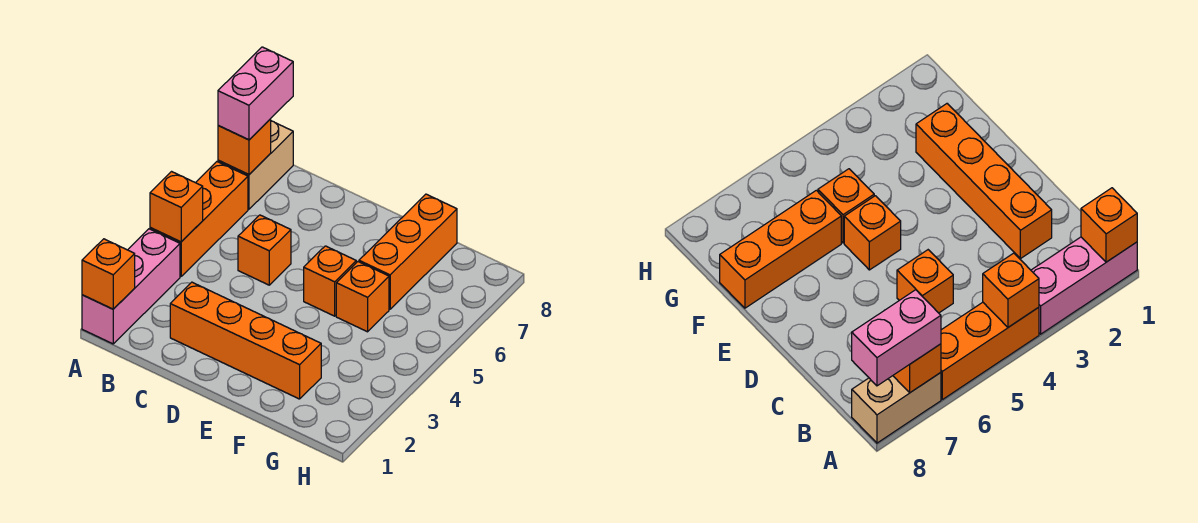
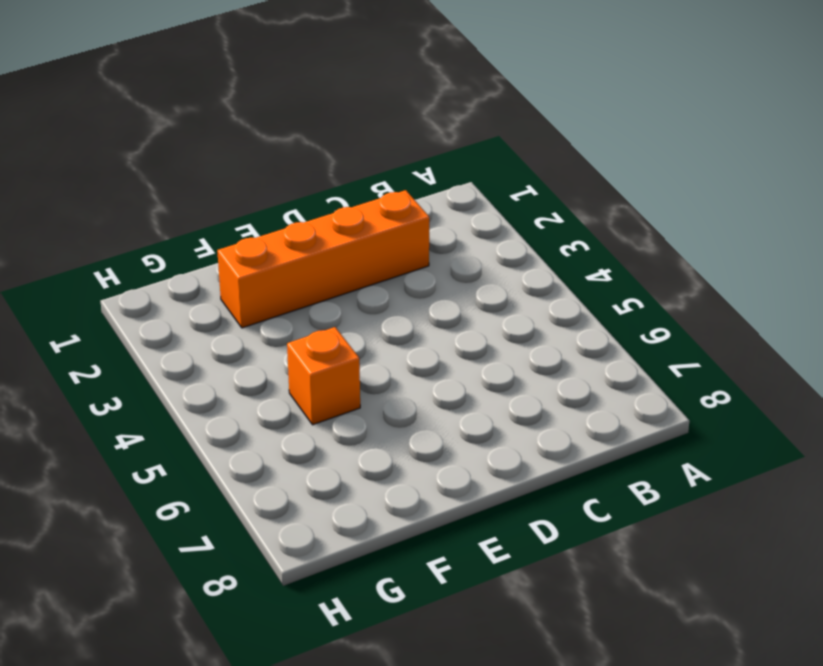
none -> pink brick A1:A3 level 1
none -> orange brick A4:A6 level 1
none -> tan brick A7:A8 level 1

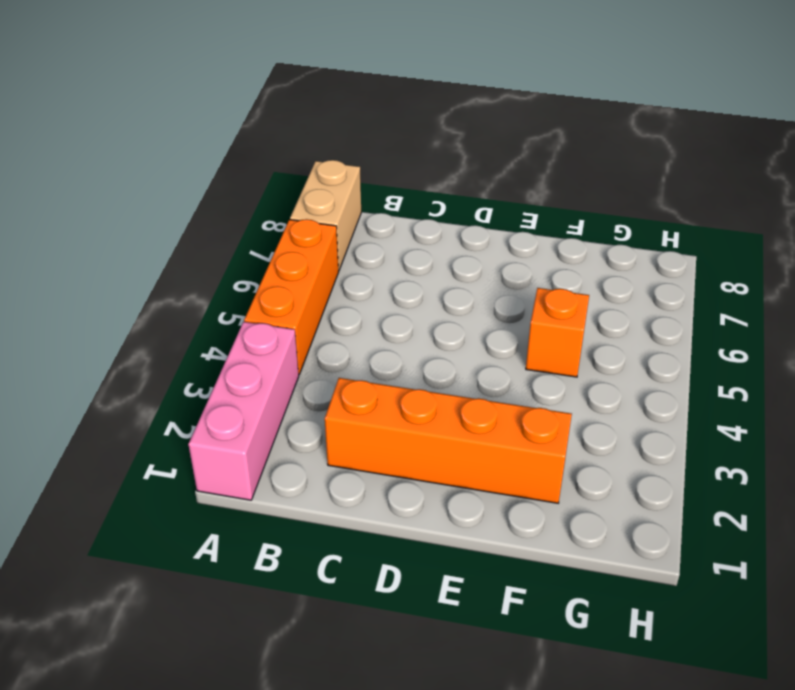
none -> orange brick C5 level 1
none -> orange brick E5 level 1
none -> orange brick F6:F8 level 1

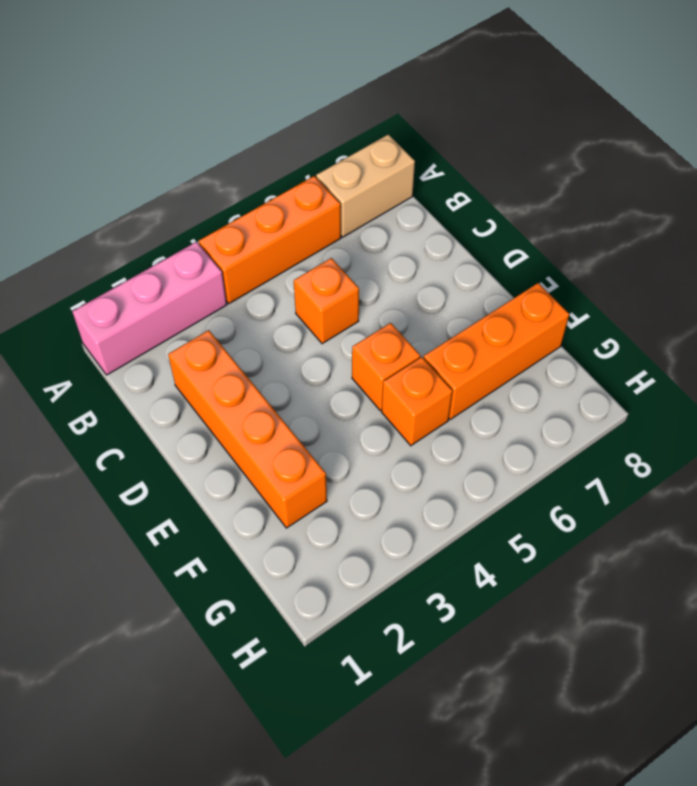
none -> orange brick A1 level 2
none -> orange brick A4 level 2
none -> orange brick A7 level 2

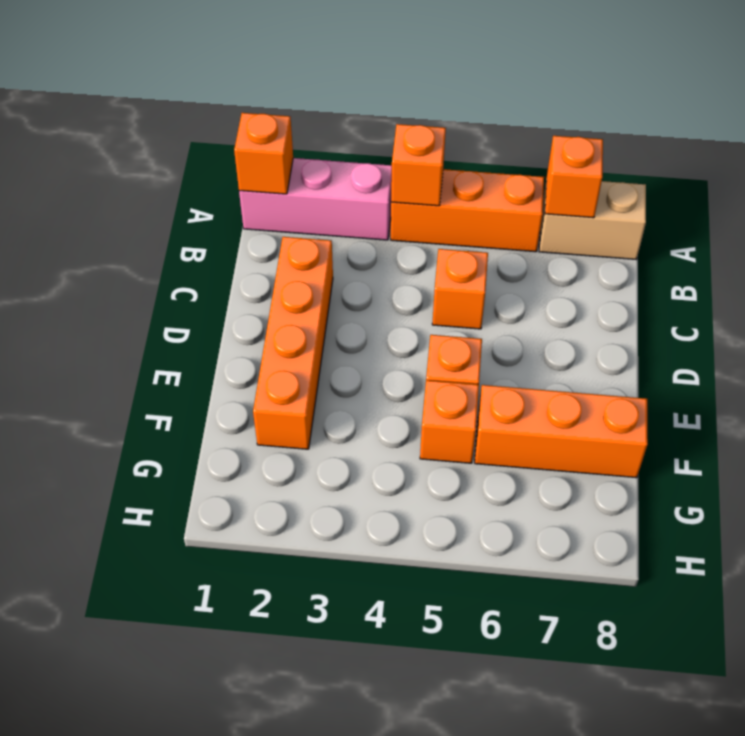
none -> pink brick A7:A8 level 3

